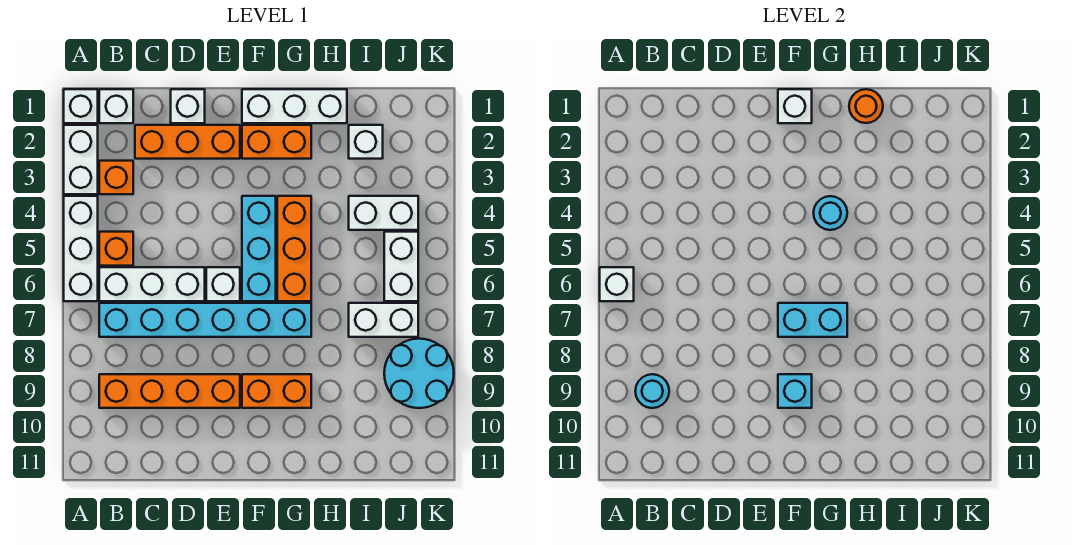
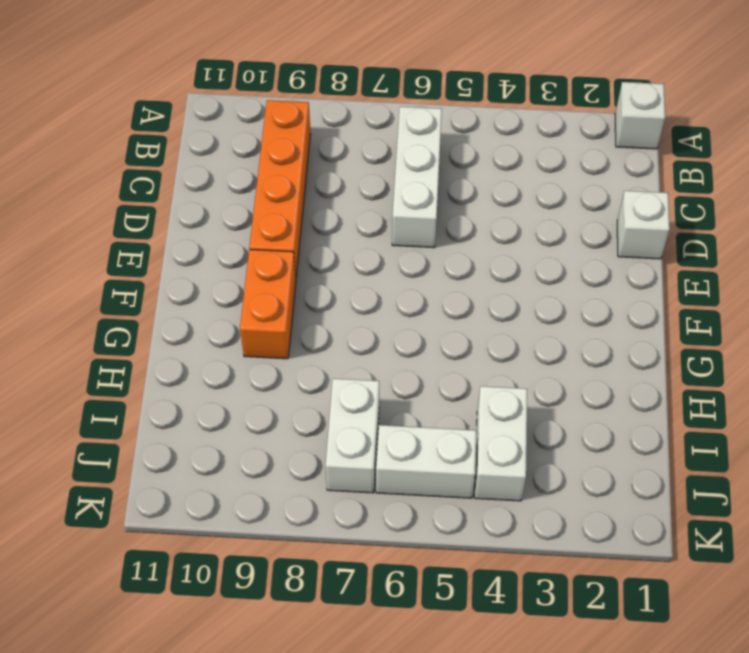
none -> white brick A2:A3 level 1
none -> white brick A4:A6 level 1
none -> white brick B1 level 1

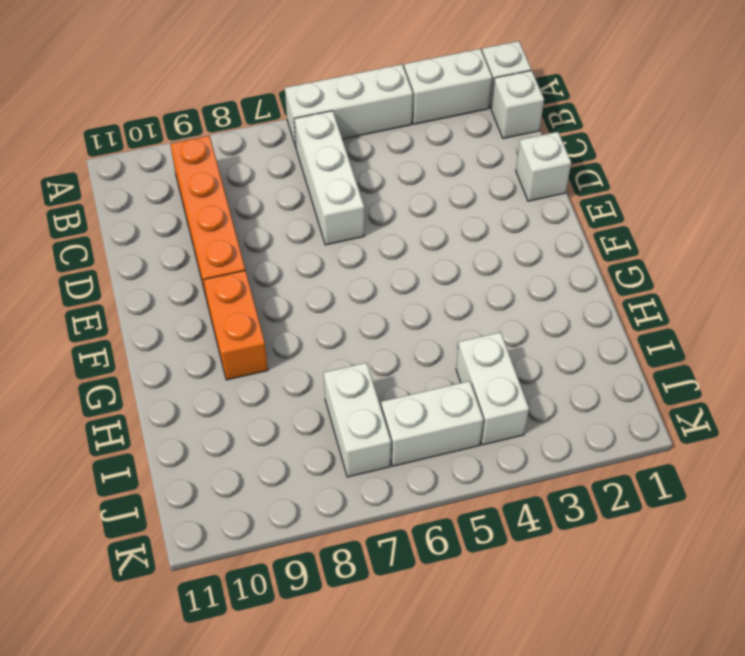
none -> orange brick B3 level 1
none -> orange brick B5 level 1
none -> cyan brick B7:G7 level 1

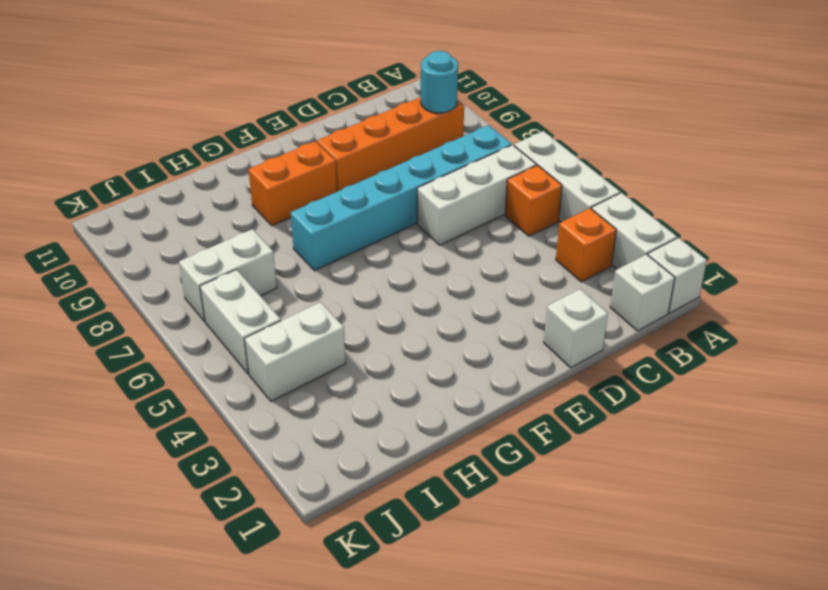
none -> orange brick C2:E2 level 1
none -> white brick E6 level 1
none -> white brick F1:H1 level 1

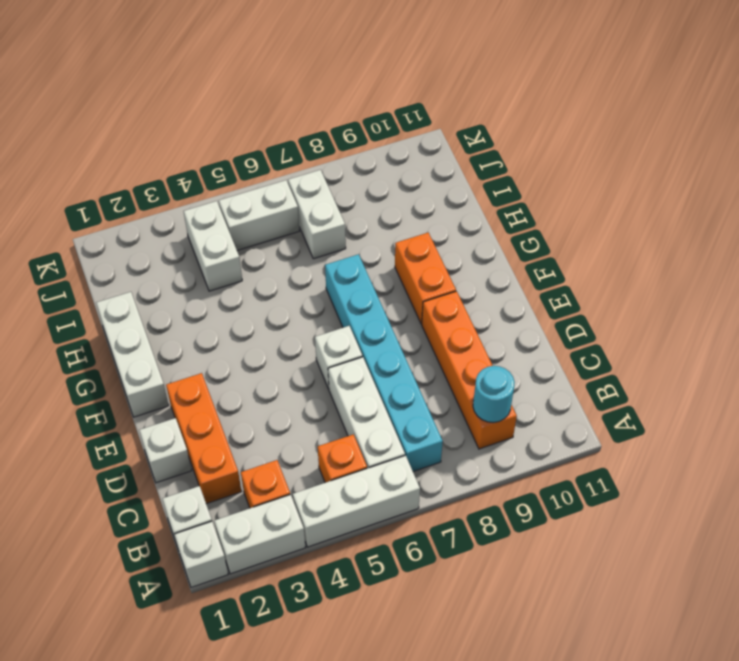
none -> orange brick F2:G2 level 1
none -> cyan brick F4:F6 level 1
none -> orange brick G4:G6 level 1

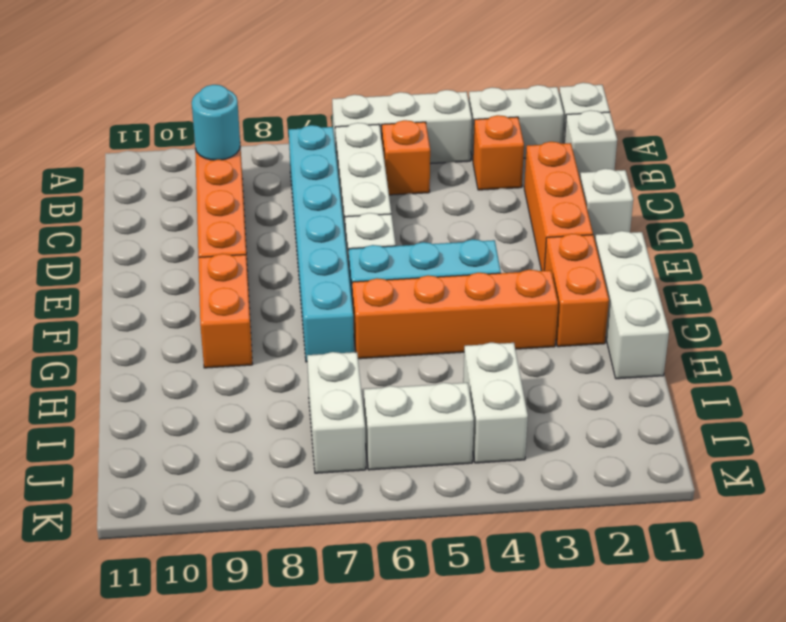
orange brick G3:G6 level 1 -> orange brick G4:G6 level 1
none -> white brick I2 level 1
none -> cyan round brick J8:K9 level 1
none -> white brick A6 level 2

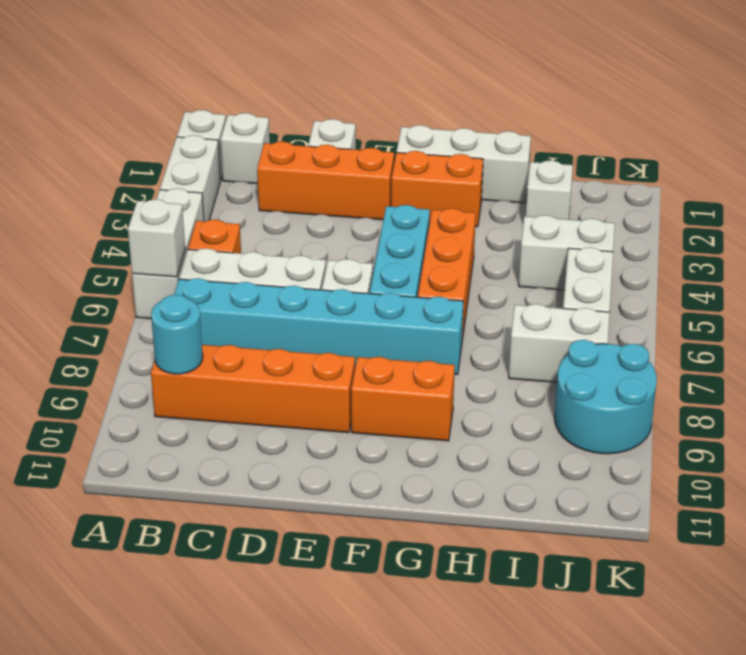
none -> orange brick B3 level 1
none -> white brick F1 level 2
none -> cyan brick F7:G7 level 2

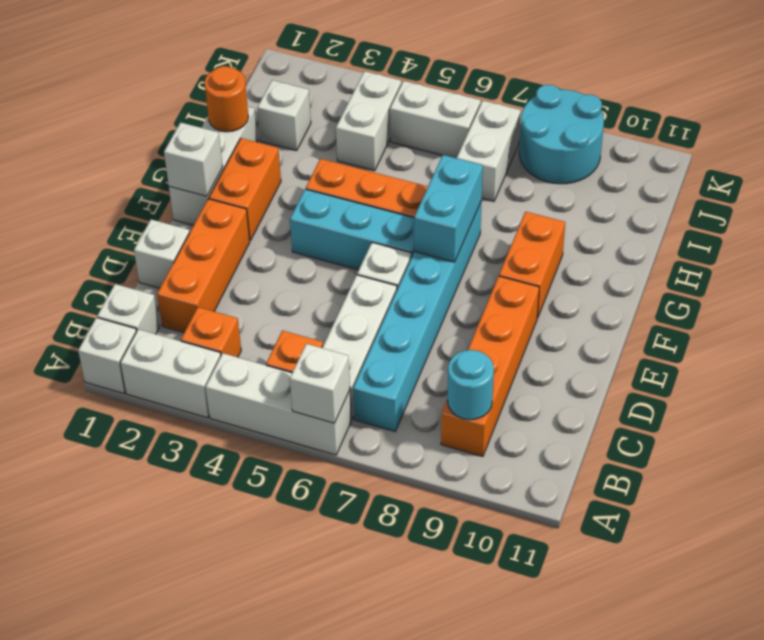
none -> cyan brick F9 level 2
none -> cyan round brick G4 level 2

